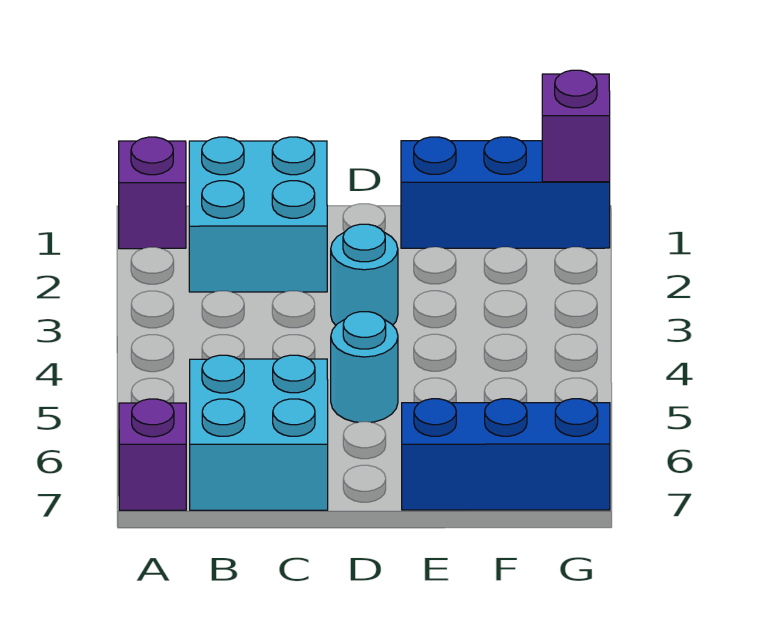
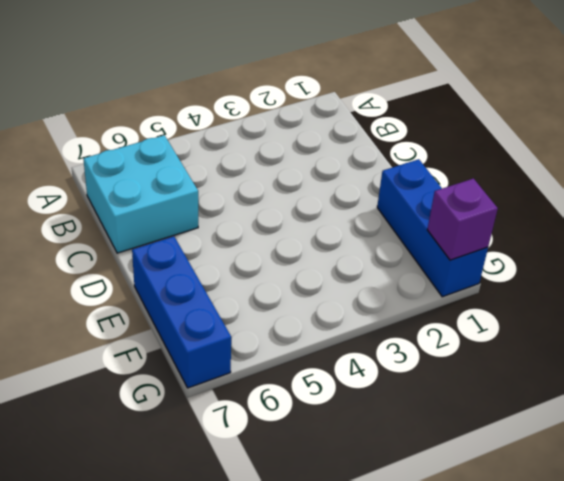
none -> purple brick A1 level 1
none -> purple brick A7 level 1

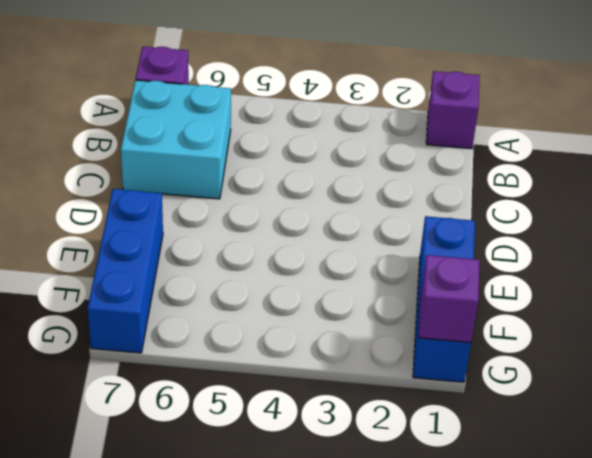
none -> cyan brick B1:C2 level 1
none -> cyan round brick D3 level 1

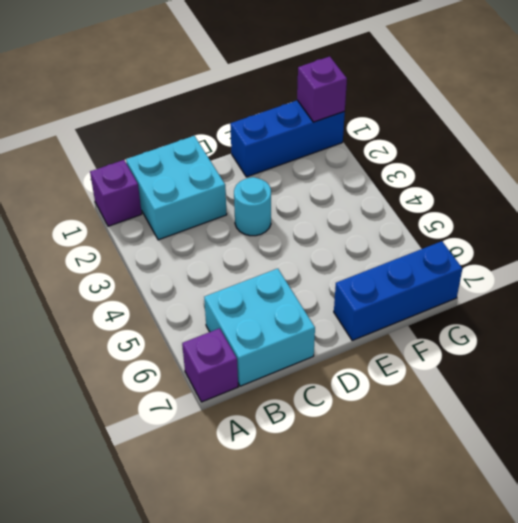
none -> cyan round brick D5 level 1

